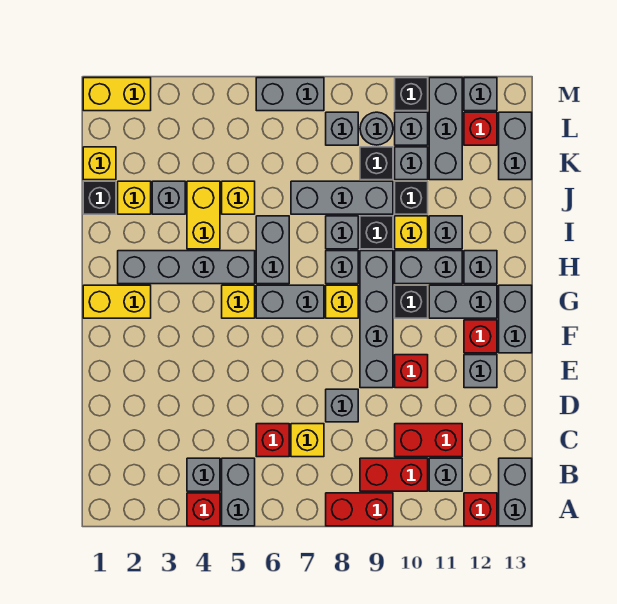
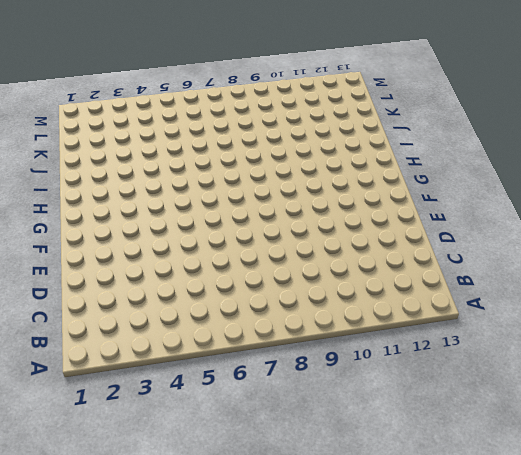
none -> red brick A4 level 1
none -> grey brick A5:B5 level 1
none -> red brick A8:A9 level 1
none -> red brick A12 level 1

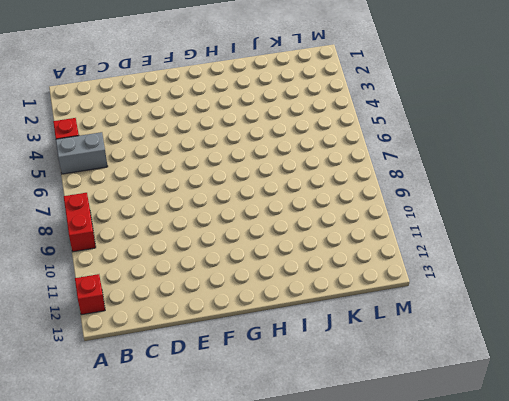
none -> grey brick A13:B13 level 1
none -> grey brick B4 level 1
none -> red brick B9:B10 level 1
none -> grey brick B11 level 1

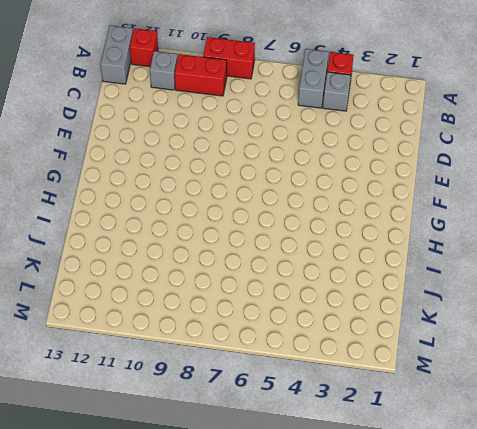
none -> red brick C6 level 1
none -> yellow brick C7 level 1
none -> red brick C10:C11 level 1
none -> grey brick D8 level 1

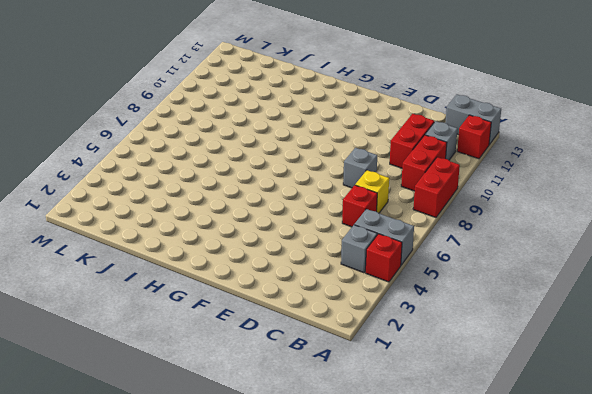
none -> grey brick E9:H9 level 1
none -> red brick E10 level 1
none -> grey brick E12 level 1
none -> red brick F12 level 1

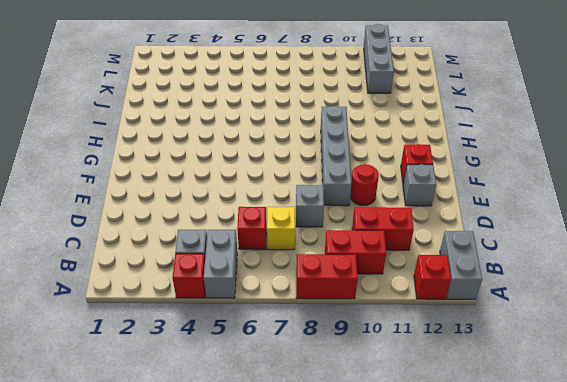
red round brick E10 level 1 -> red brick E10 level 1
none -> grey brick B11 level 1
none -> grey brick F13:G13 level 1
none -> yellow brick G1:G2 level 1
none -> yellow brick G5 level 1

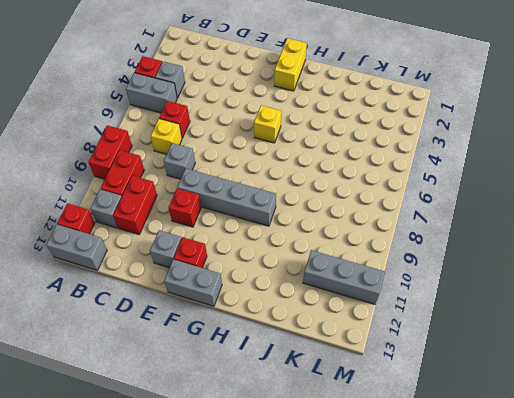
none -> grey brick G6:G7 level 1
none -> yellow brick G8 level 1
none -> black brick G10 level 1
none -> grey brick G11:G12 level 1

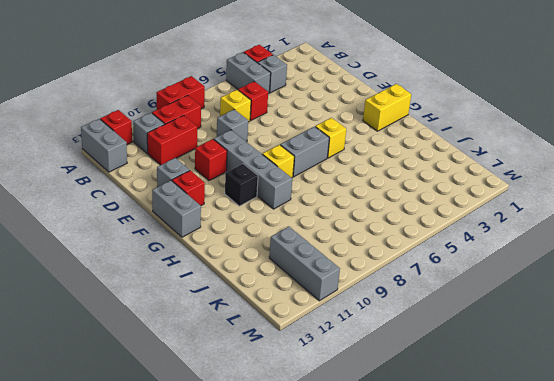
none -> grey brick G11:G12 level 1
none -> grey brick H2:H5 level 1
none -> grey brick H6:I6 level 1
none -> grey brick H8 level 1

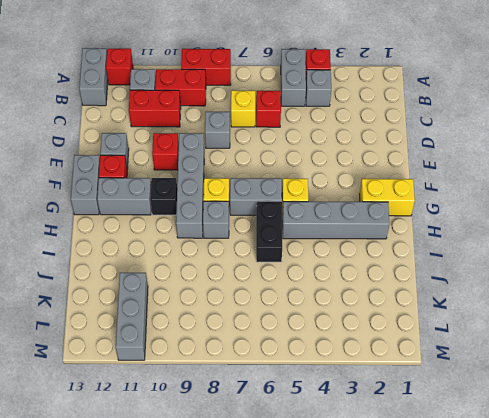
black brick H6:I6 level 1 -> grey brick H6:I6 level 1
none -> grey brick H10:H11 level 1
none -> grey brick H12 level 1
none -> yellow brick I4:J4 level 1
none -> grey brick I8 level 1

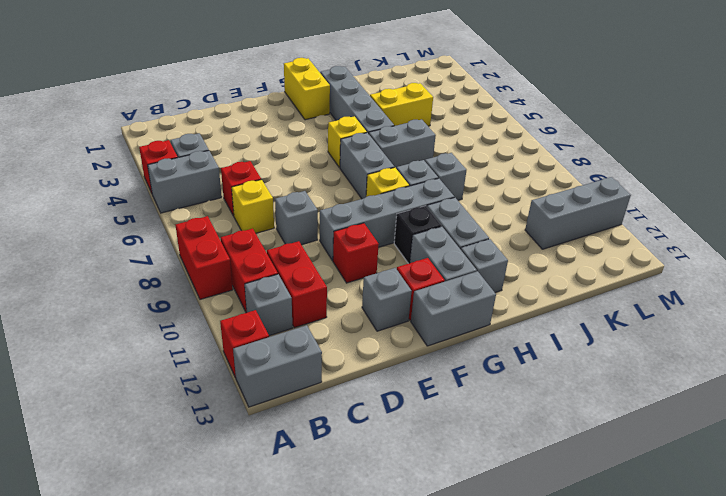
none -> black brick I9 level 1
none -> yellow brick I10 level 1
none -> grey brick I11 level 1
none -> black brick J1 level 1

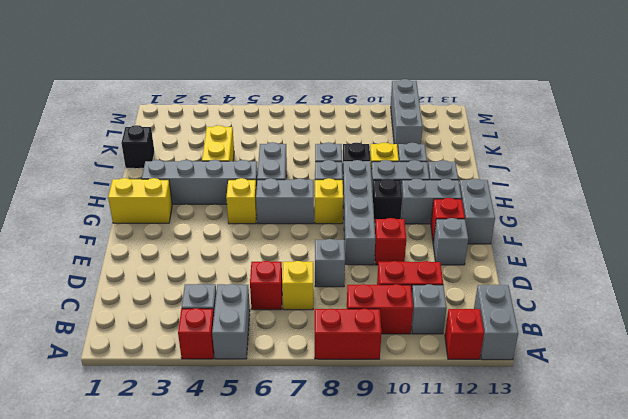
none -> yellow brick J2 level 1
none -> grey brick J3 level 1
none -> yellow brick J5 level 1
none -> grey brick J7:J9 level 1

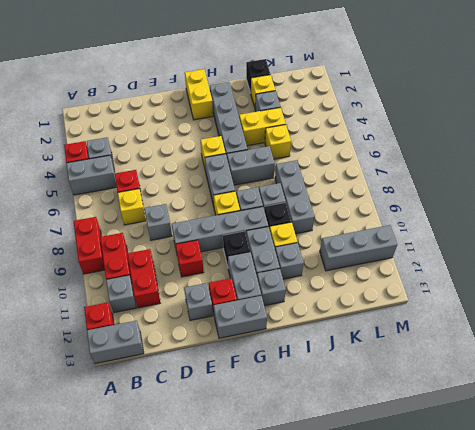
none -> black brick J10 level 1
none -> yellow brick K1 level 1
none -> black brick K9 level 1
none -> grey brick K10 level 1

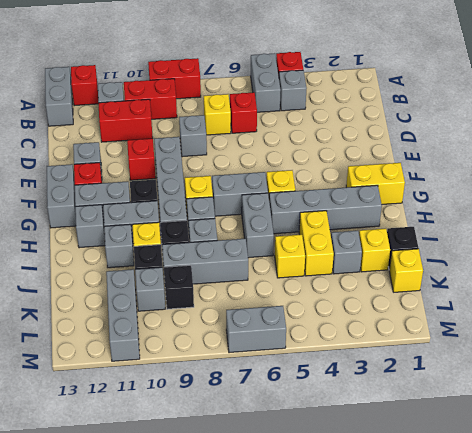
none -> grey brick K13:L13 level 1
none -> grey brick L8 level 1
none -> grey round brick L9 level 1
none -> grey brick L10 level 1

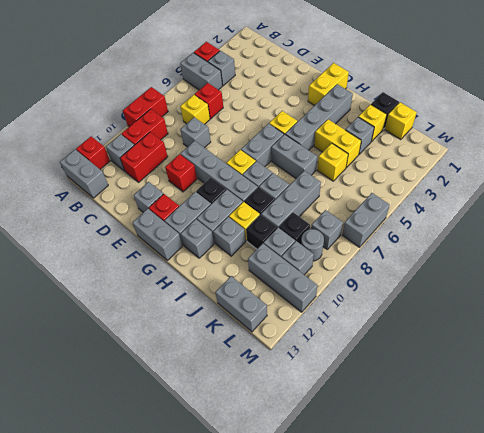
none -> red brick L12 level 1
none -> yellow brick M1:M2 level 1
none -> black brick M10 level 1
none -> grey brick M12 level 1

